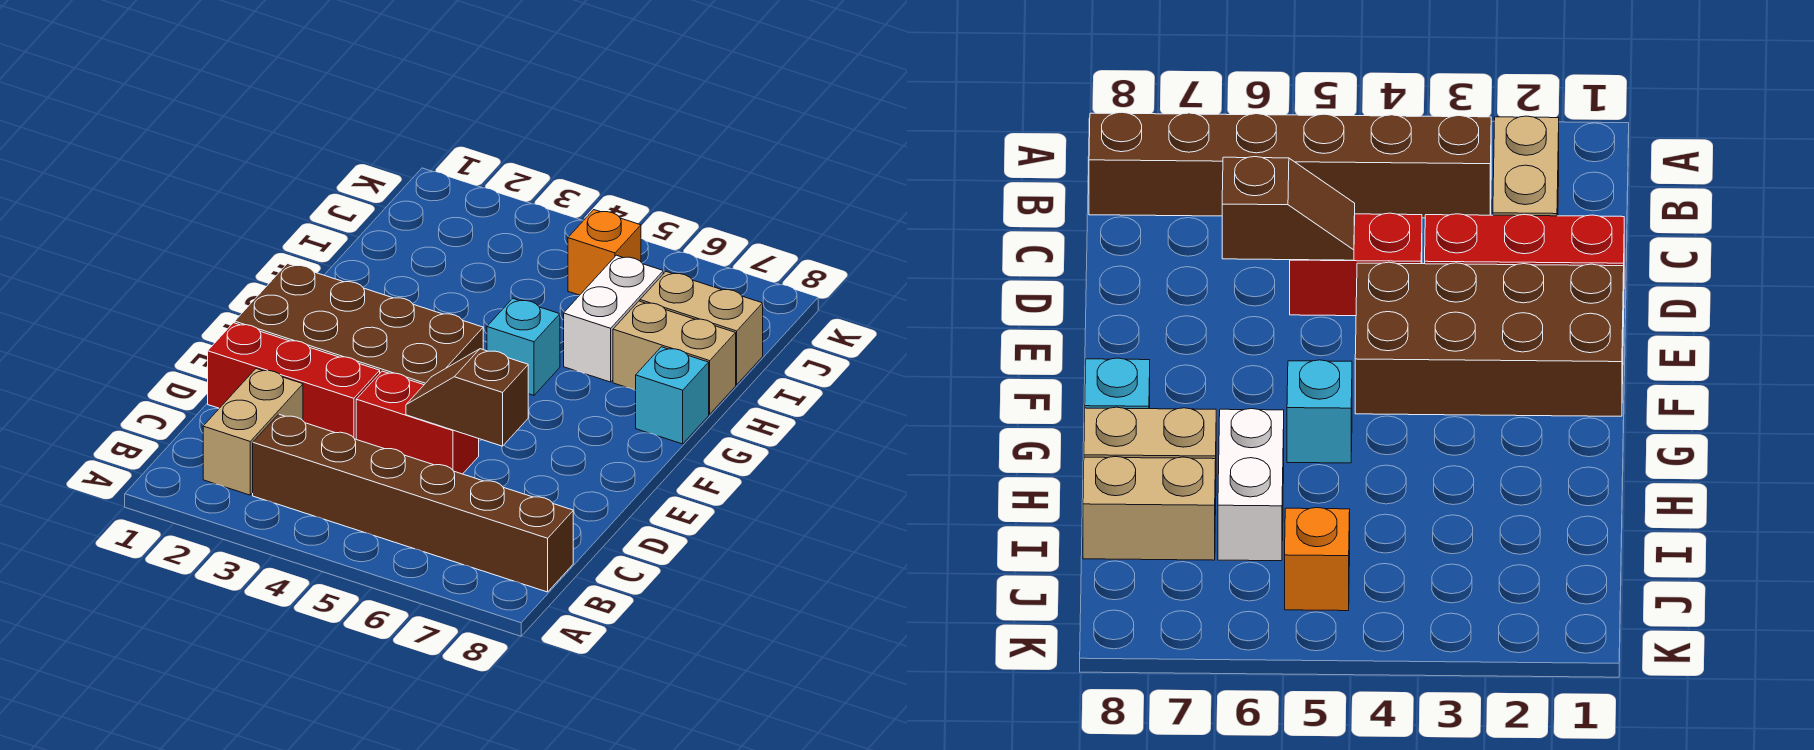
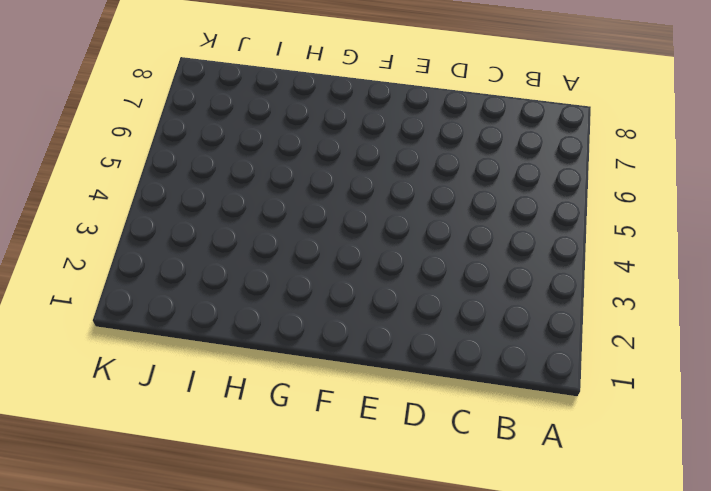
none -> tan brick B2:C2 level 1
none -> brown brick B3:B8 level 1
none -> red brick D1:D3 level 1

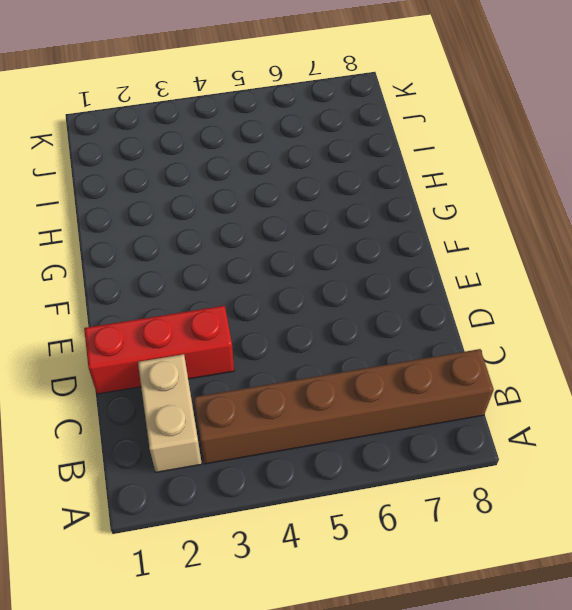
none -> red brick D4:D5 level 1
none -> brown brick E1:F4 level 1
none -> cyan brick G5 level 1

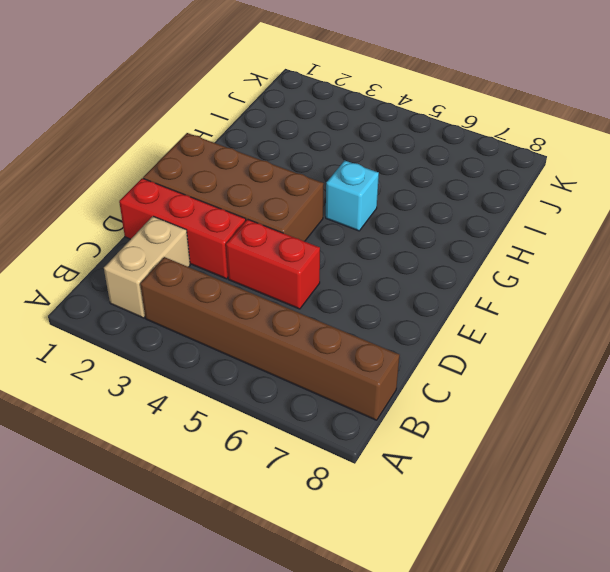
none -> cyan brick G8 level 1
none -> white brick H6:I6 level 1
none -> tan brick H7:H8 level 1

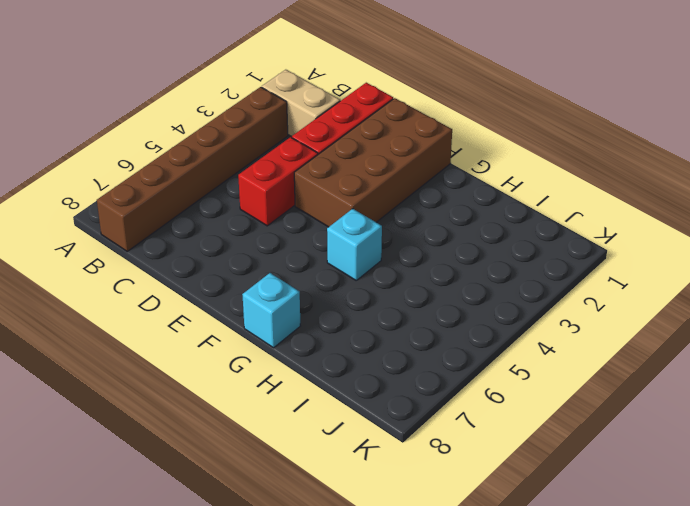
none -> white brick H6:I6 level 1
none -> tan brick H7:H8 level 1
none -> tan brick I7:I8 level 1

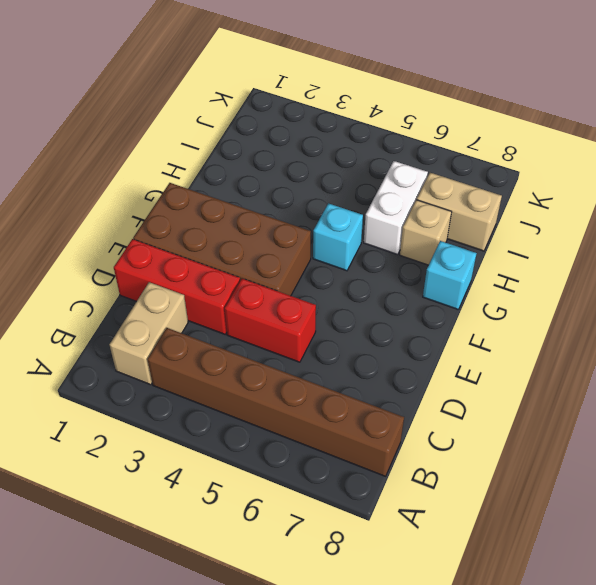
tan brick H7 level 1 -> tan brick H7:H8 level 1
none -> orange brick J5 level 1
none -> brown slope D5:D6 level 2 top 6

